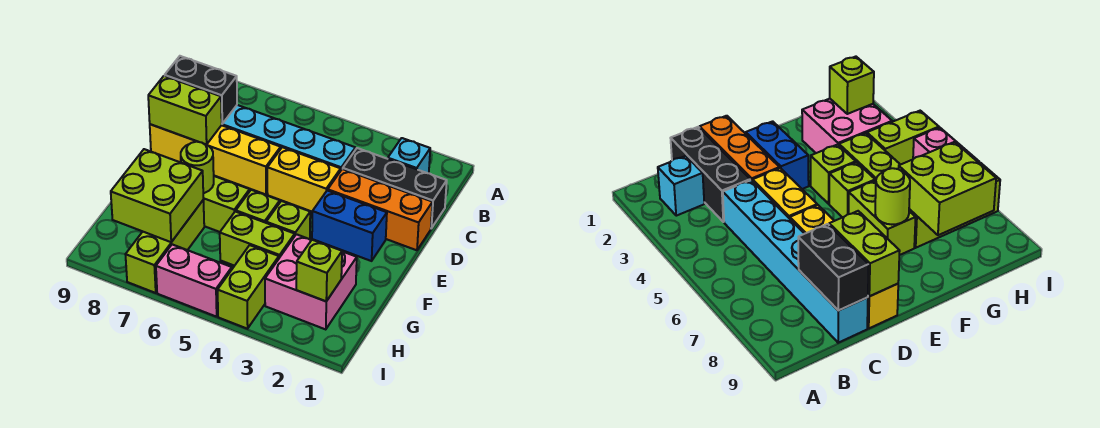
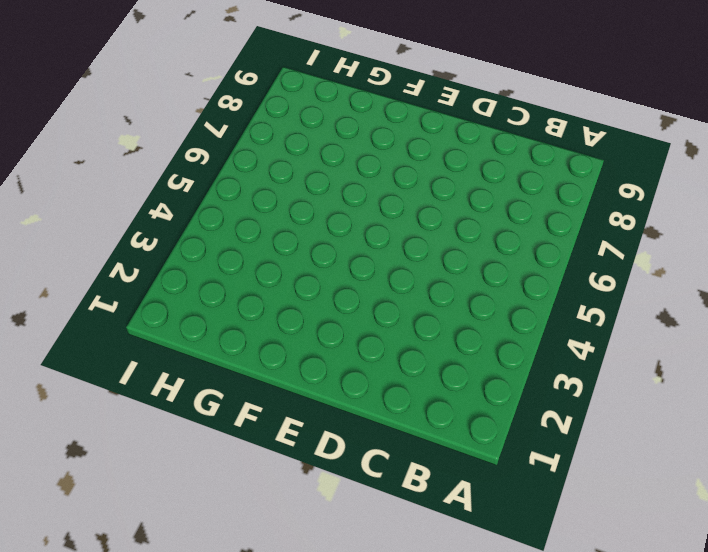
none -> cyan brick B2 level 1
none -> black brick C1:C3 level 1
none -> cyan brick C4:C9 level 1

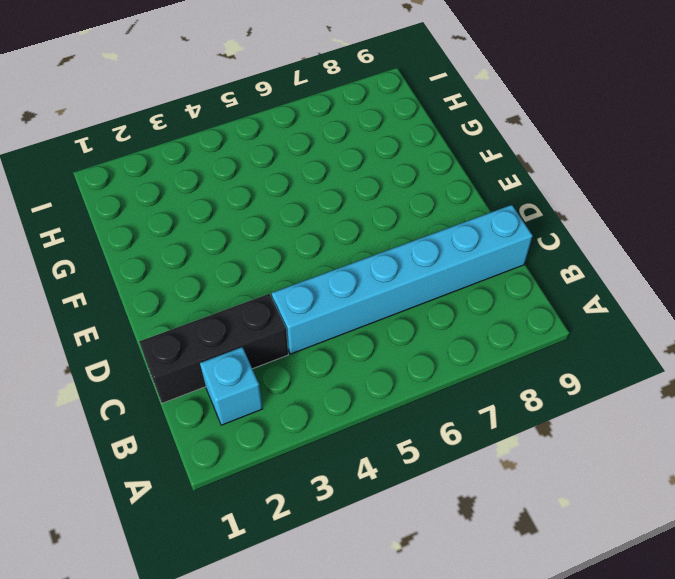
none -> orange brick D1:D3 level 1
none -> yellow brick D4:D5 level 1
none -> yellow brick D6:D9 level 1

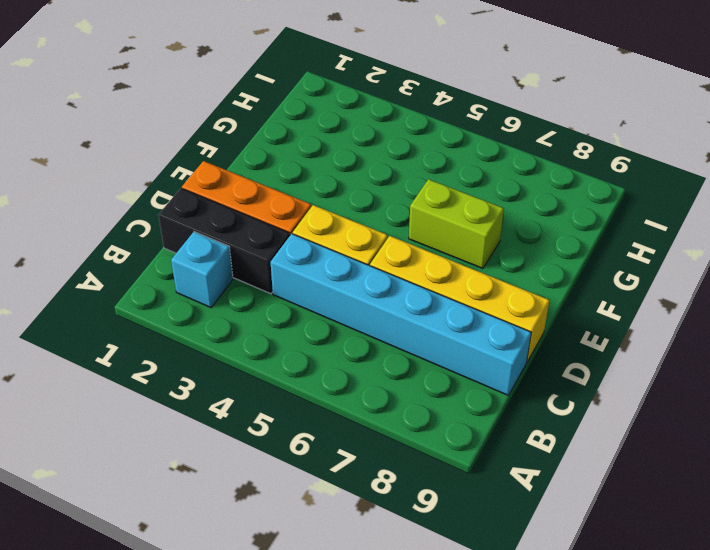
none -> blue brick E2:E3 level 1
none -> lime brick F4 level 1
none -> lime brick F5 level 1

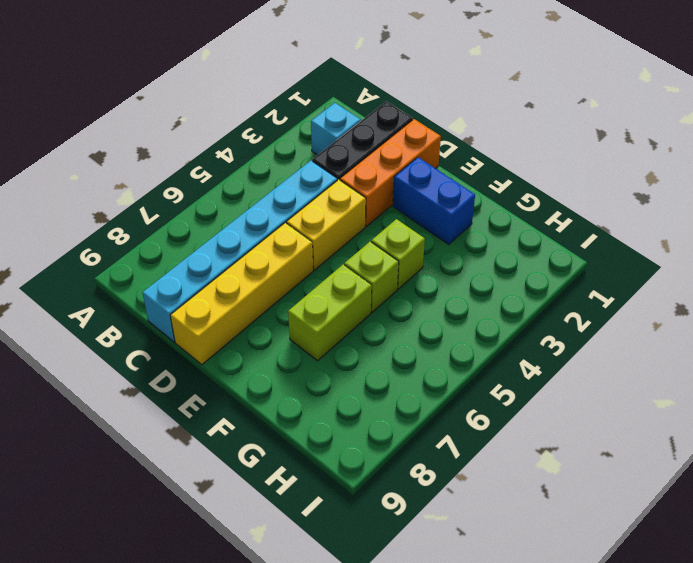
blue brick E2:F2 level 1 -> blue brick E2:E3 level 1
none -> pink brick G2:H3 level 1
none -> lime brick G4:G5 level 1
none -> lime brick G7:I7 level 1

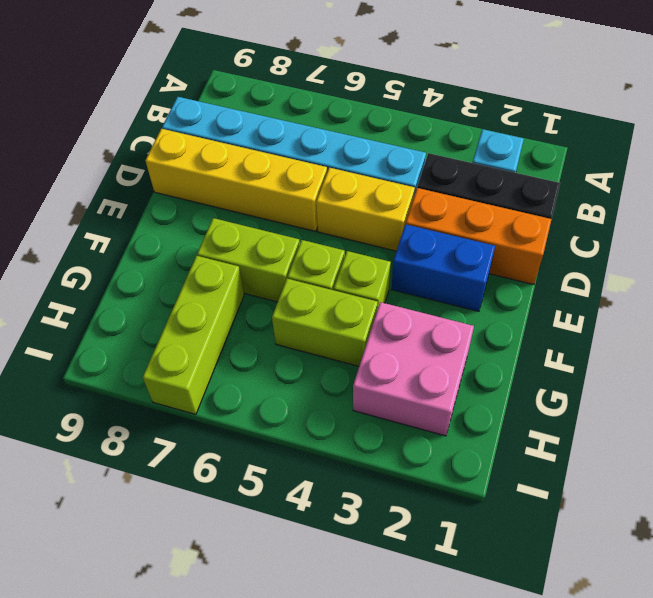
none -> lime brick H4:I4 level 1
none -> pink brick I5:I6 level 1
none -> black brick C8:C9 level 2

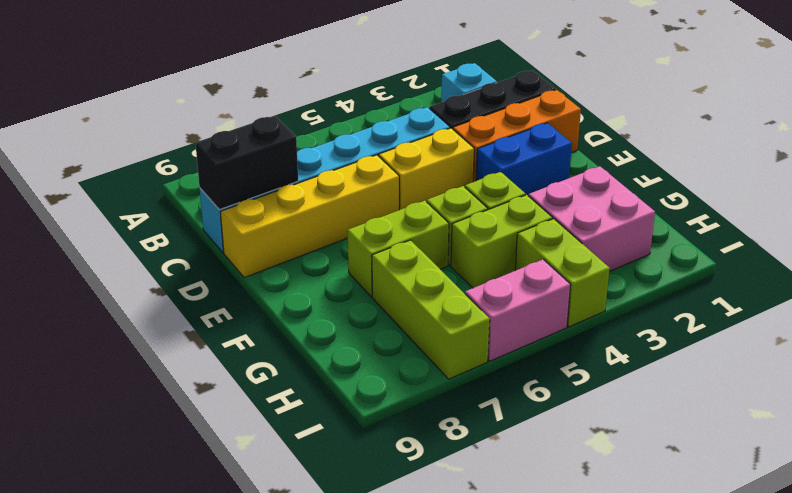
none -> lime brick D8:D9 level 2
none -> lime round brick F7 level 2
none -> lime brick G7:H8 level 2

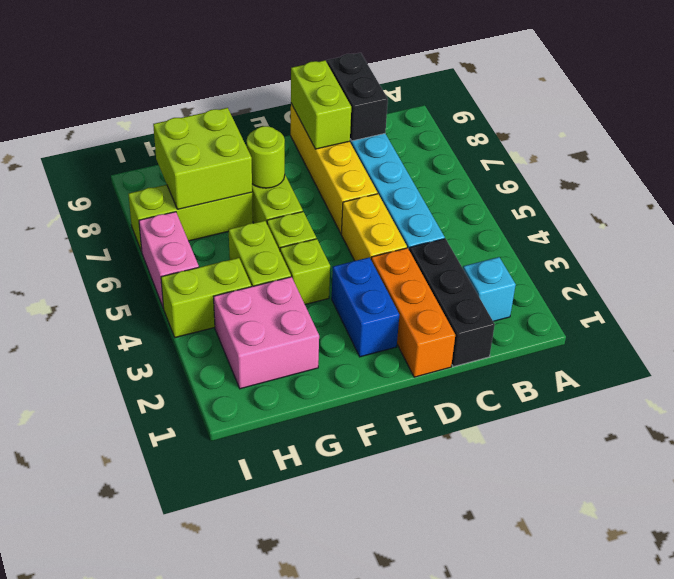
none -> lime brick H2 level 2

